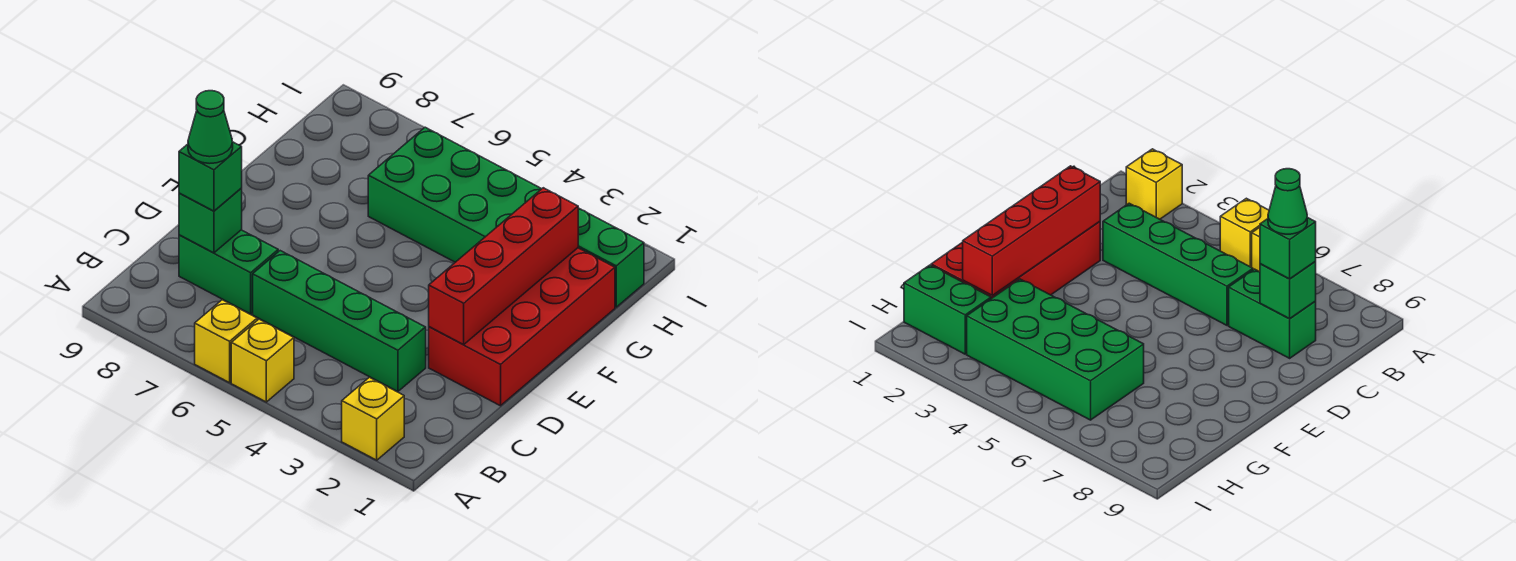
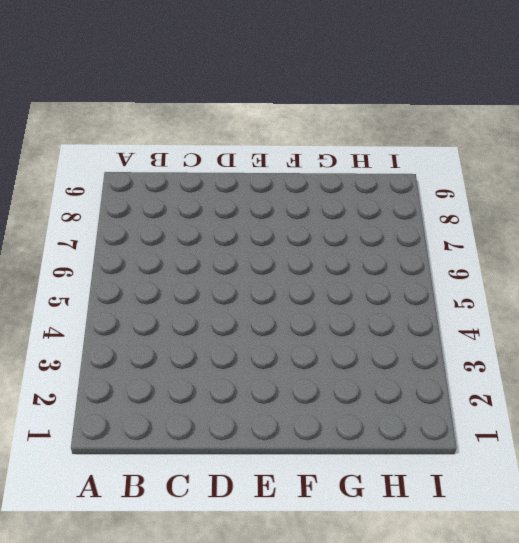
none -> yellow brick A2 level 1
none -> yellow brick A5 level 1
none -> yellow brick A6 level 1

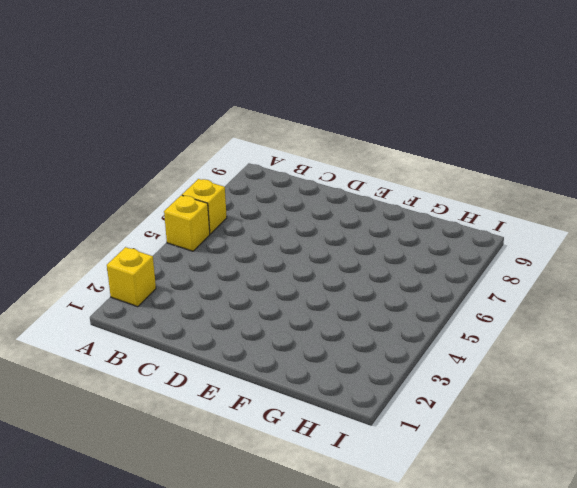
none -> green brick C3:C6 level 1
none -> green brick C7:C8 level 1
none -> red brick D1:G2 level 1

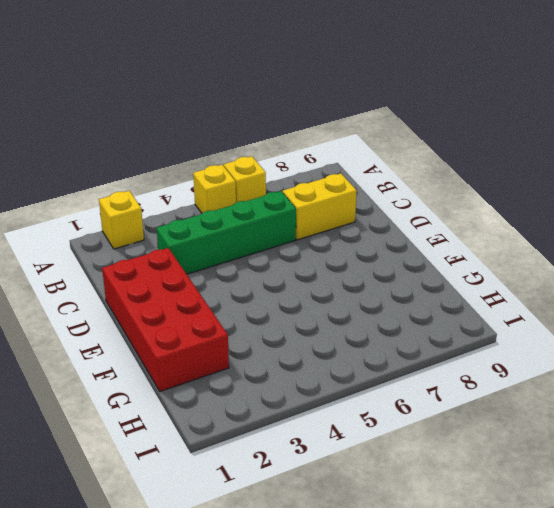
yellow brick C7:C8 level 1 -> green brick C7:C8 level 1
none -> green brick G3:H6 level 1
none -> green brick H1:H2 level 1
none -> green brick C8 level 2

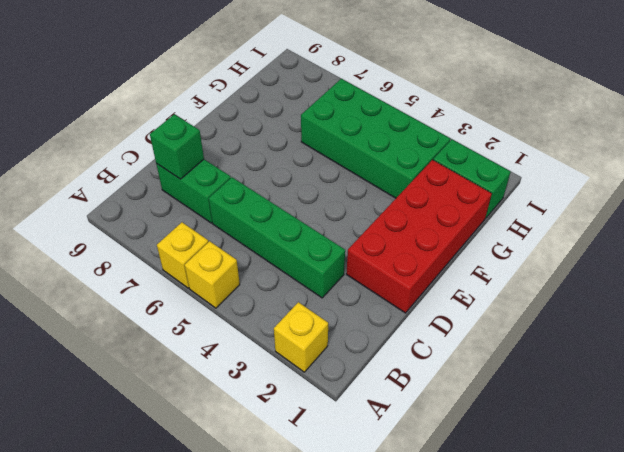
none -> red brick D2:G2 level 2
none -> green brick C8 level 3
none -> green cone C8 level 4

